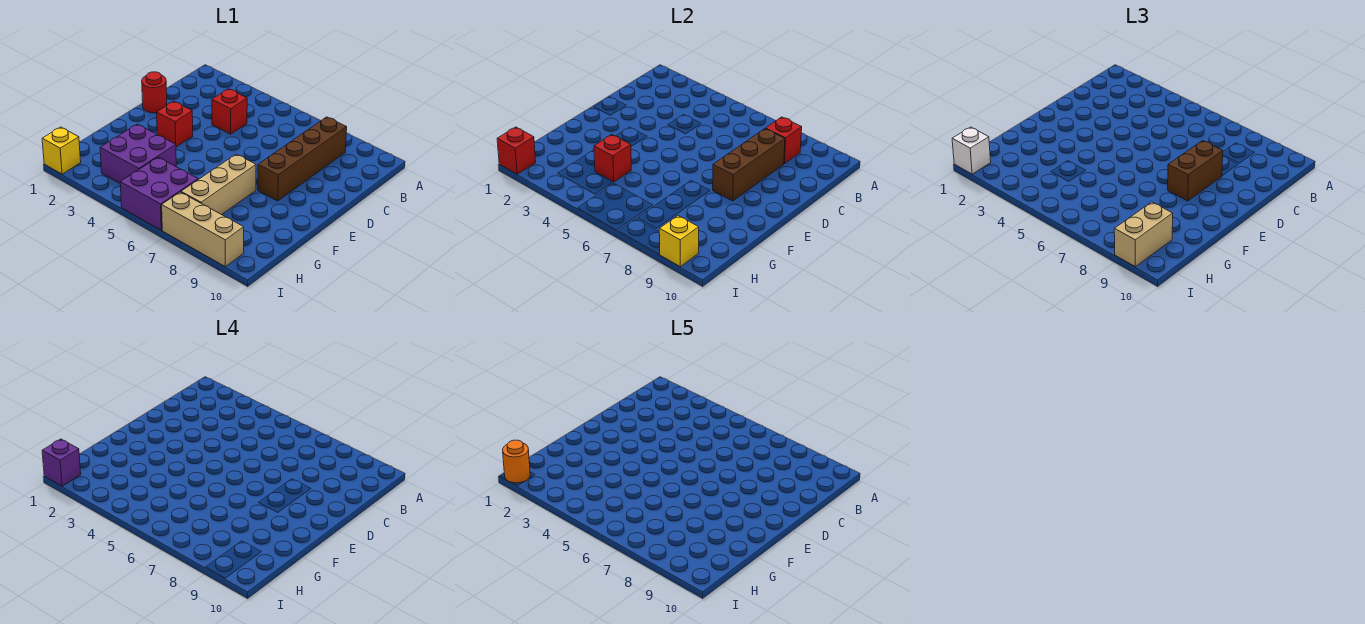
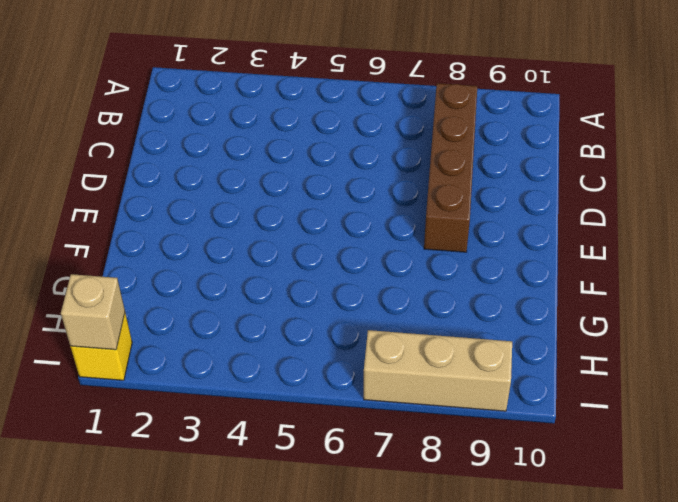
tan brick I1 level 2 -> red brick I1 level 2
none -> red brick C4 level 1
none -> red round brick D1 level 1
none -> red brick E3 level 1

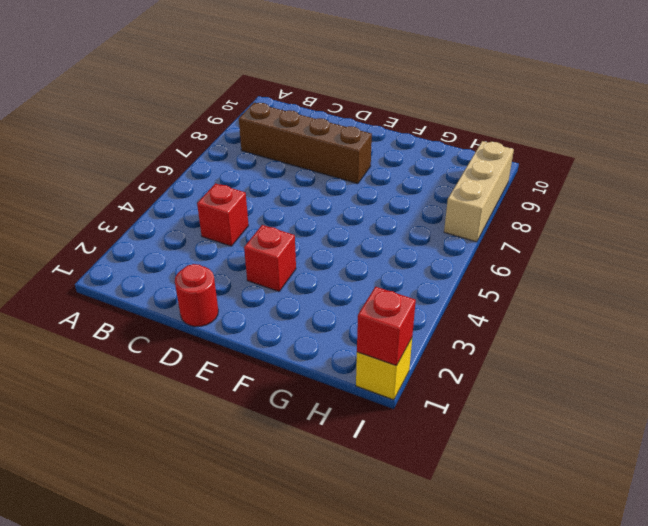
none -> tan brick F7:H7 level 1
none -> purple brick G3:H4 level 1
none -> purple brick H5:I6 level 1

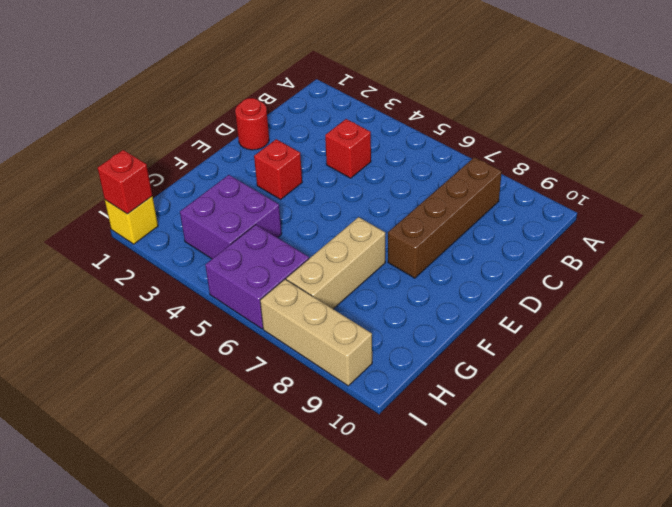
none -> red brick B8 level 2
none -> brown brick C8:E8 level 2
none -> red brick G4 level 2

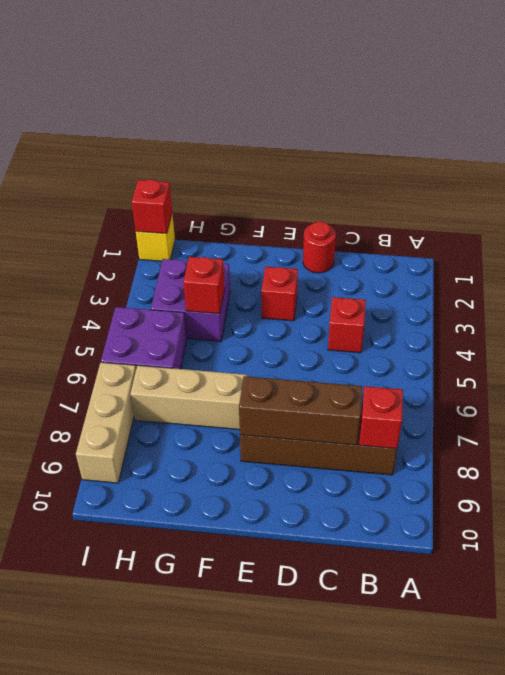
none -> yellow brick I9 level 2
none -> brown brick D8:E8 level 3
none -> tan brick H9:I9 level 3

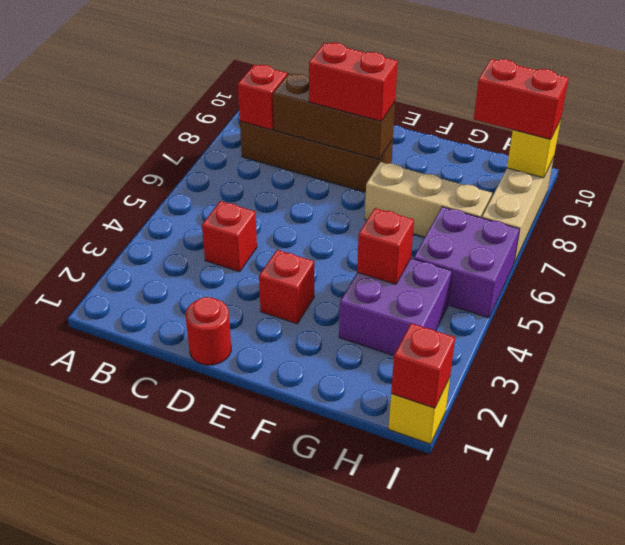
red brick D8:E8 level 3 -> brown brick D8:E8 level 3
red brick H9:I9 level 3 -> tan brick H9:I9 level 3
none -> white brick I1 level 3
none -> purple brick I1 level 4
none -> orange round brick I1 level 5

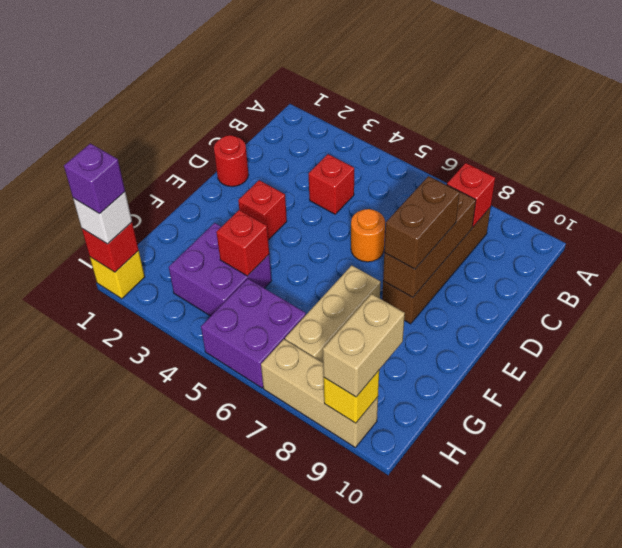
orange round brick D6 level 1 -> orange round brick I1 level 5

